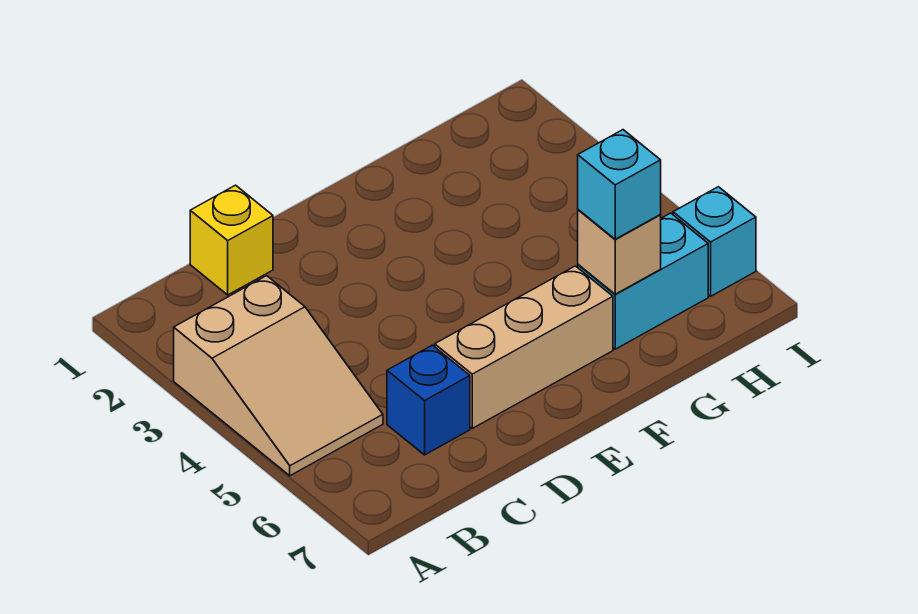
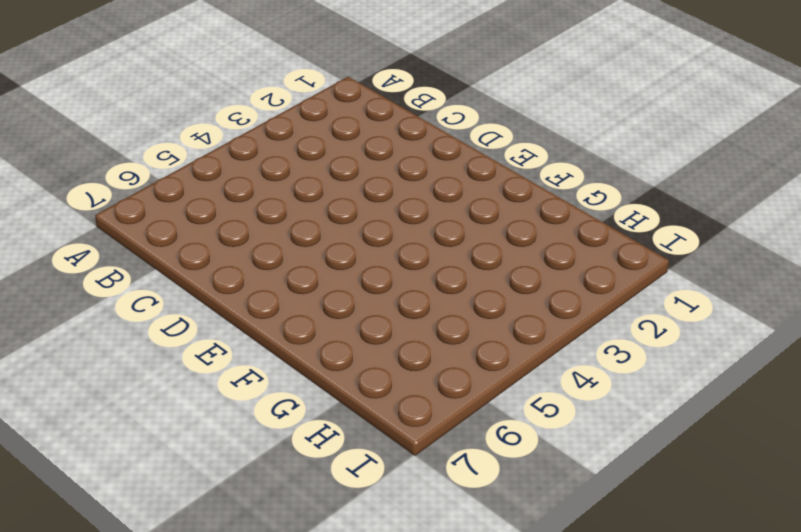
none -> tan slope A3:B5 level 1 top 3
none -> yellow brick C1 level 1

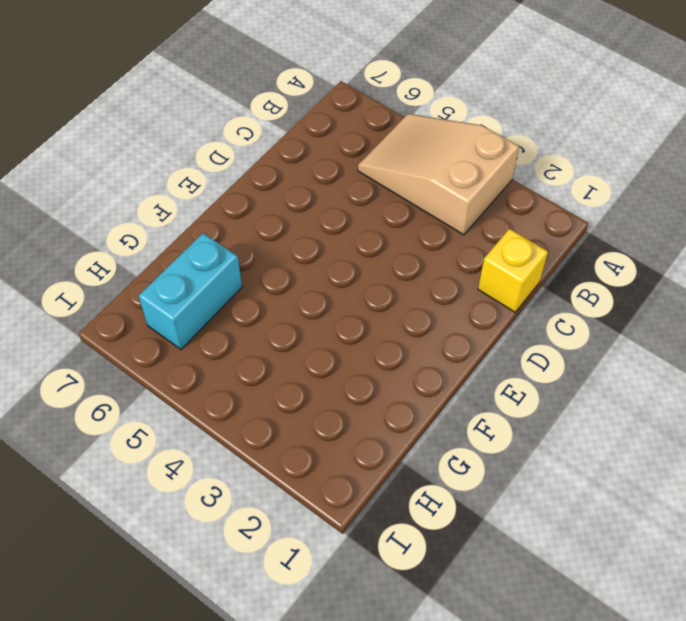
none -> blue brick C6 level 1
none -> tan brick D6:F6 level 1

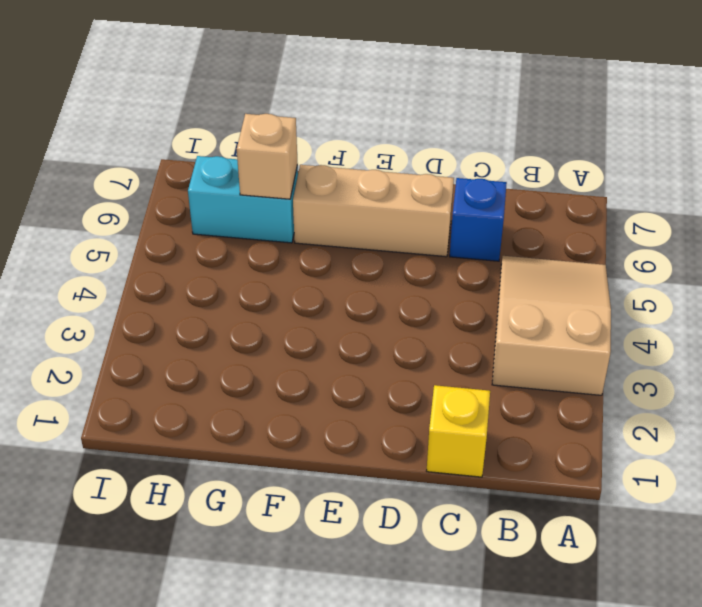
none -> cyan brick I6 level 1
none -> cyan brick G6 level 3

